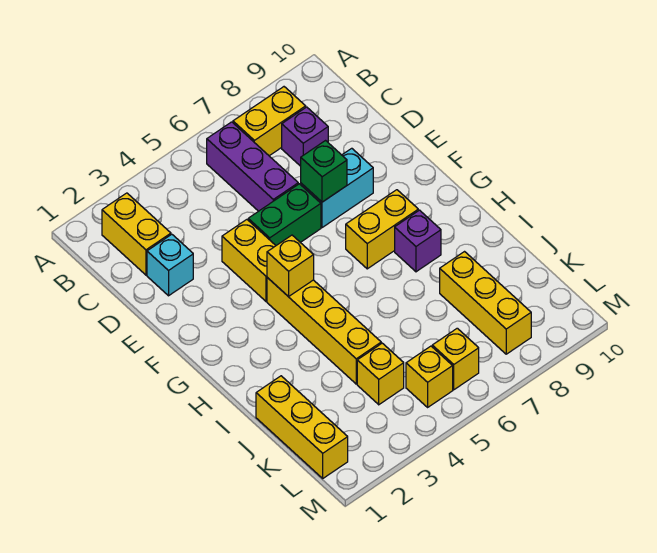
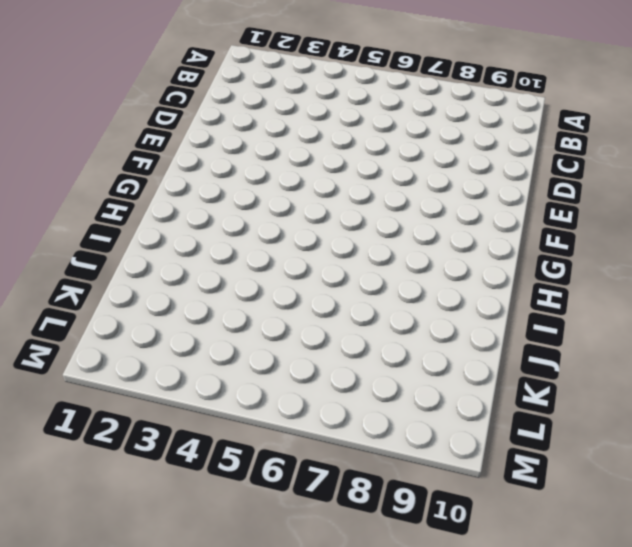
none -> yellow brick B2:C2 level 1
none -> purple brick B6:D6 level 1
none -> yellow brick B7:B8 level 1

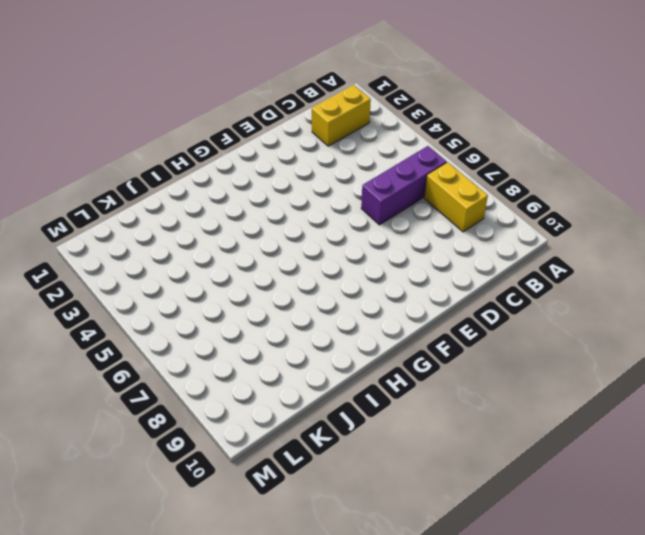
none -> purple brick C8 level 1
none -> cyan brick D2 level 1
none -> yellow brick E4:F4 level 1

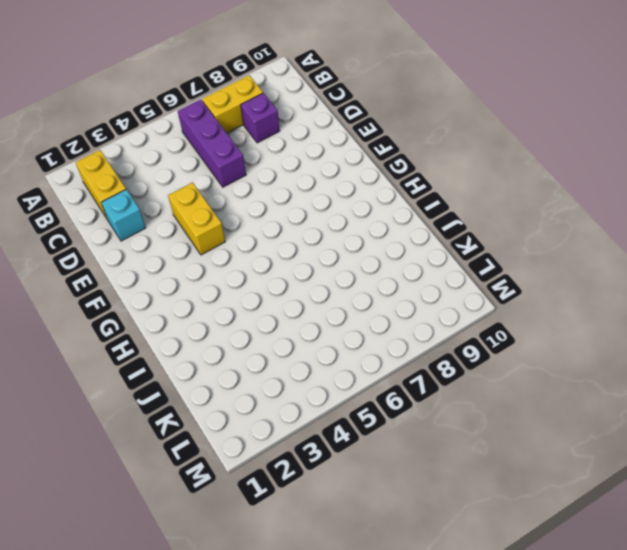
none -> green brick E5:E6 level 1
none -> cyan brick E7:E8 level 1
none -> yellow brick G4:J4 level 1

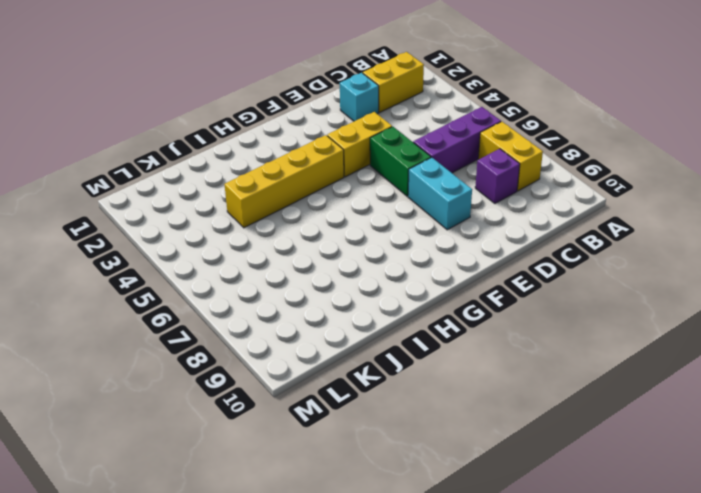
none -> yellow brick G7:G8 level 1
none -> purple brick H8 level 1
none -> yellow brick J1:L1 level 1

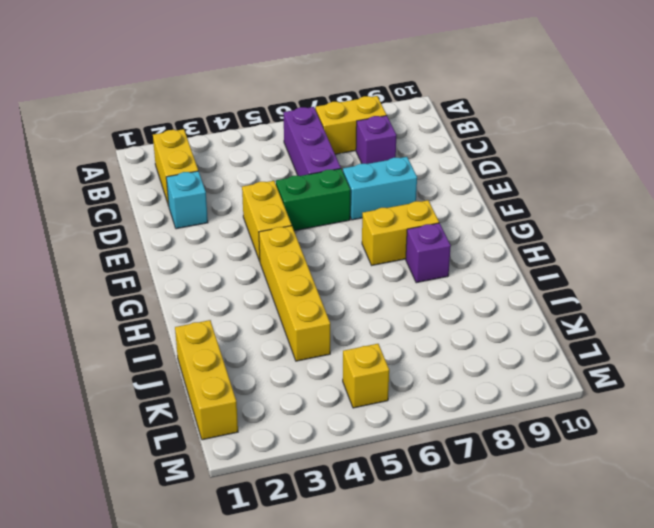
none -> yellow brick J8:L8 level 1
none -> yellow brick K4 level 1
none -> yellow brick L6 level 1

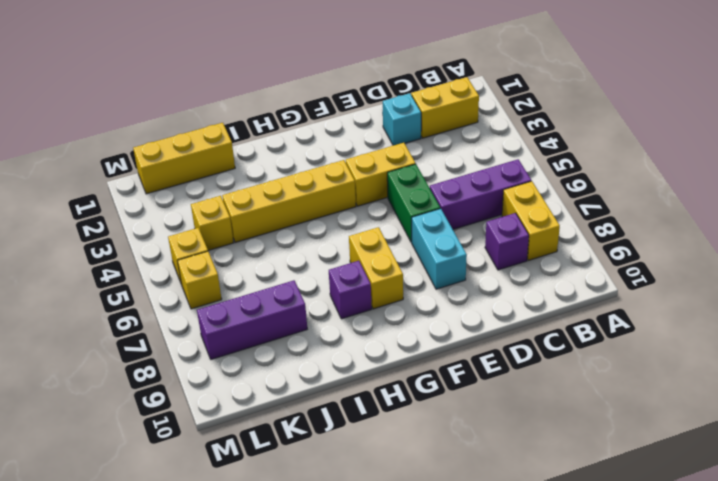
purple brick J8:L8 level 1 -> yellow brick J8:L8 level 1
none -> green brick E7 level 2
none -> yellow brick G4 level 2

